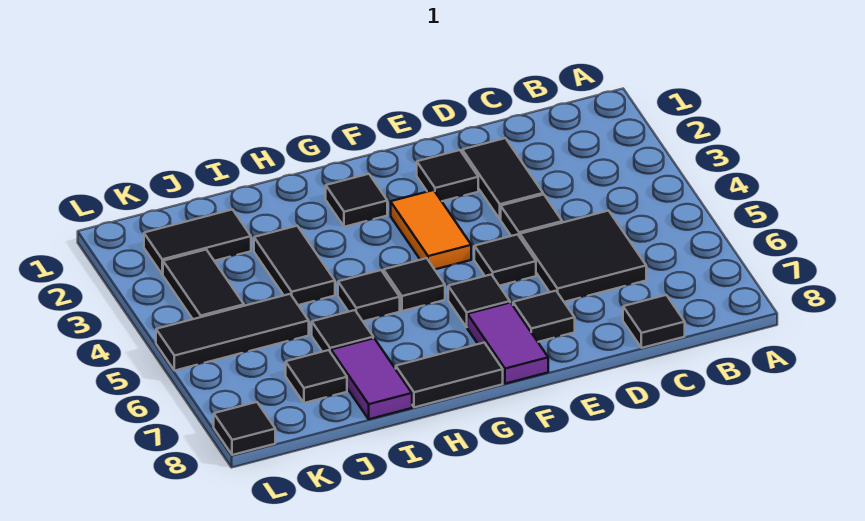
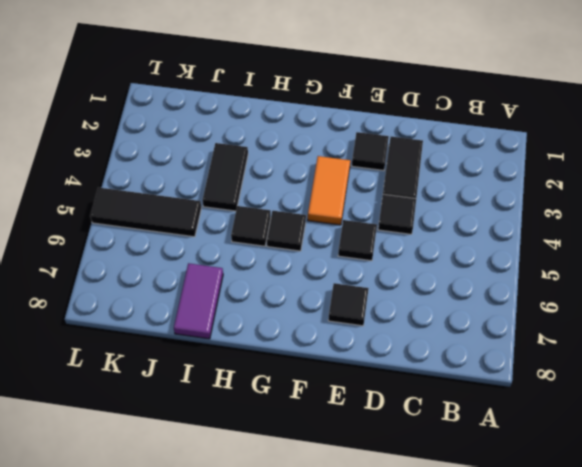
none -> black tile C5:D6 level 1
none -> black tile C8 level 1
none -> black tile F6 level 1

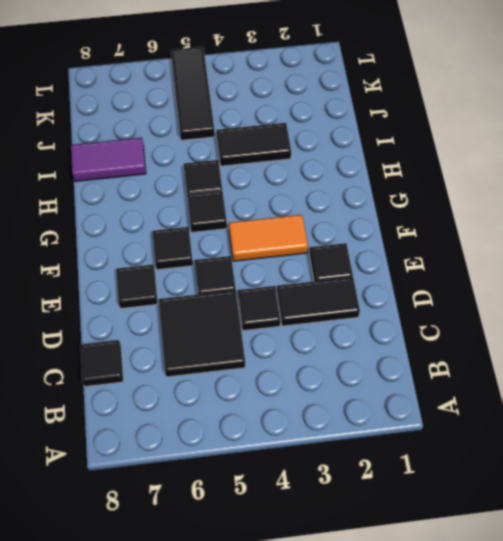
none -> purple tile F7:F8 level 1
none -> black tile G2 level 1
none -> black tile G8:H8 level 1

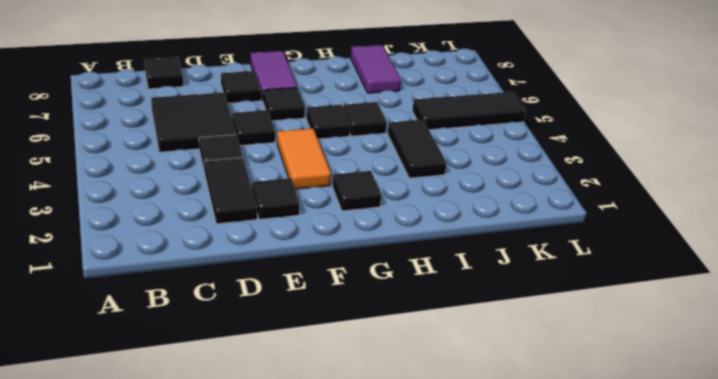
none -> black tile G8:H8 level 1
none -> black tile I6 level 1
none -> black tile J2:K2 level 1

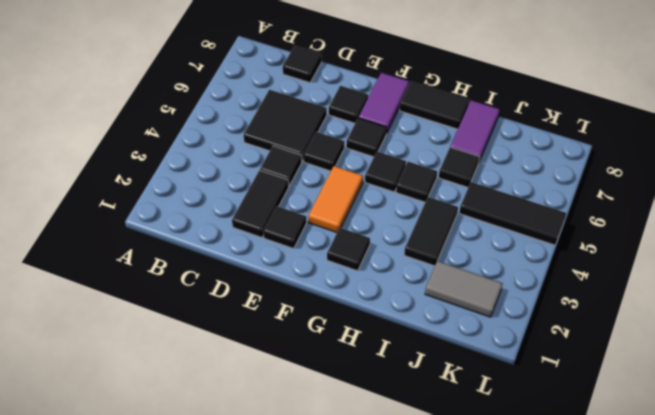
grey tile J2:K2 level 1 -> black tile J2:K2 level 1
none -> black tile J7 level 1
none -> black tile K3:K4 level 1
none -> black tile L8 level 1

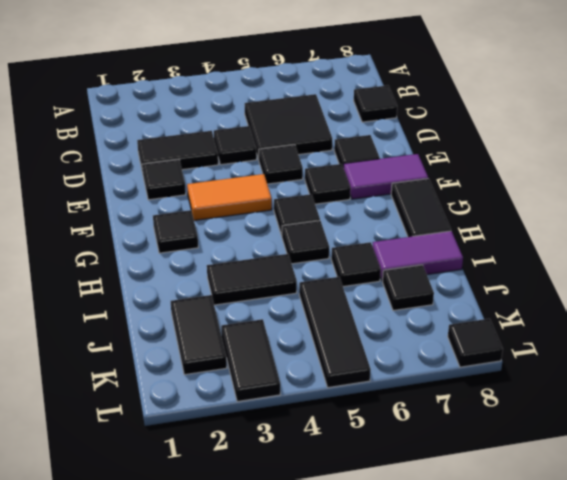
black tile K3:L3 level 1 -> black tile K3:K4 level 1

